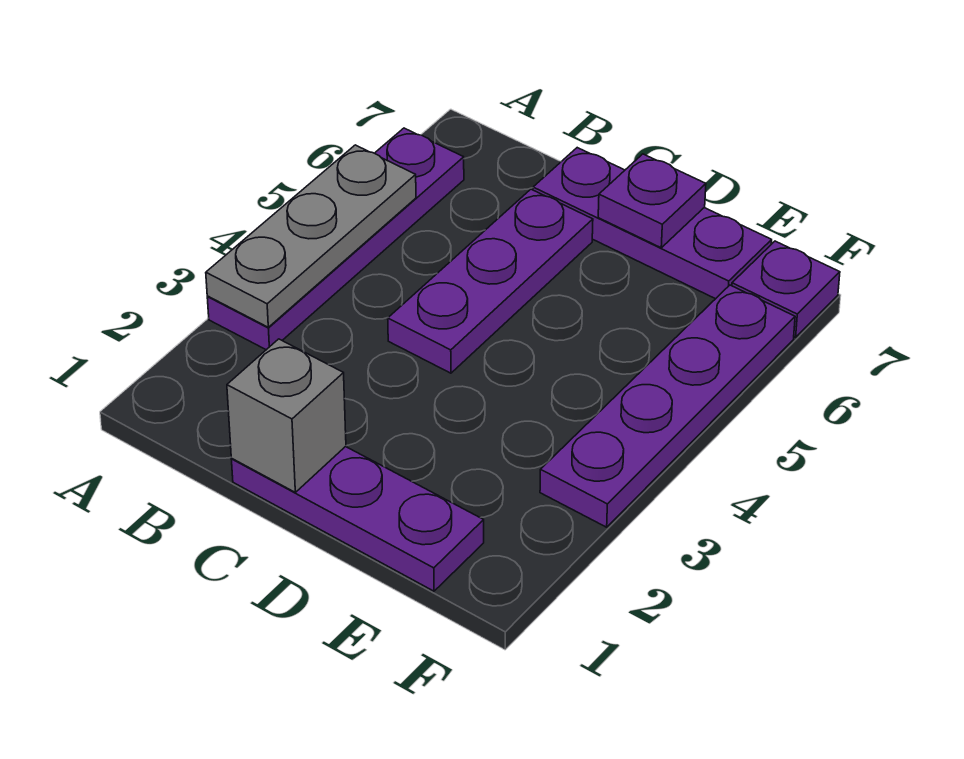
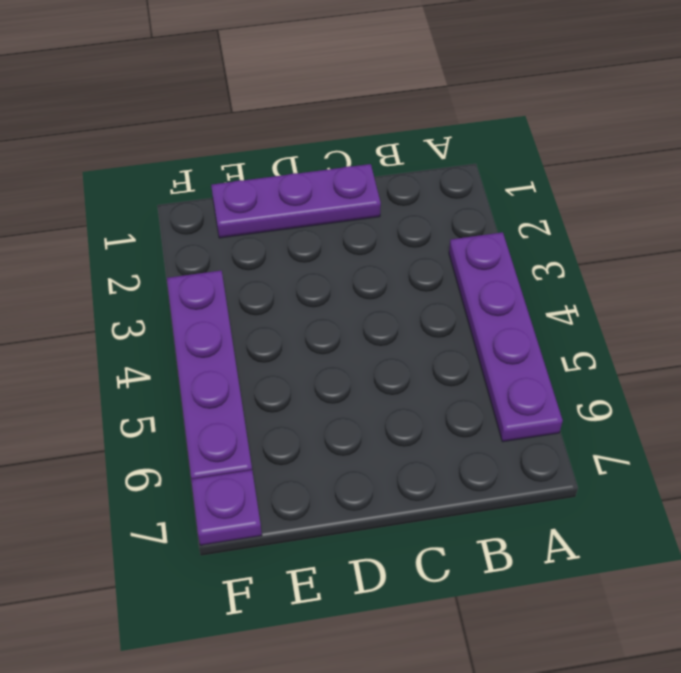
none -> purple plate C4:C6 level 1
none -> purple plate C7:E7 level 1

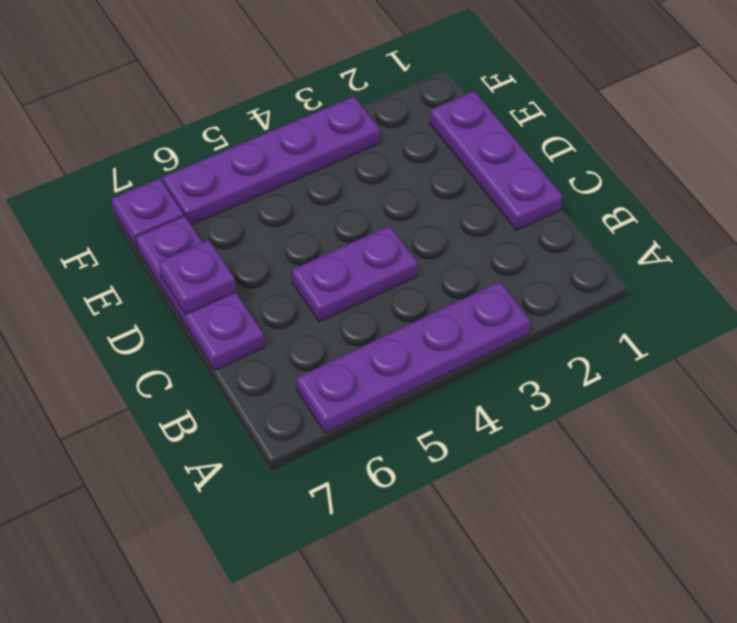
purple plate C4:C5 level 1 -> purple plate C4:C6 level 1
none -> grey plate A3:A5 level 2
none -> grey brick C1 level 2

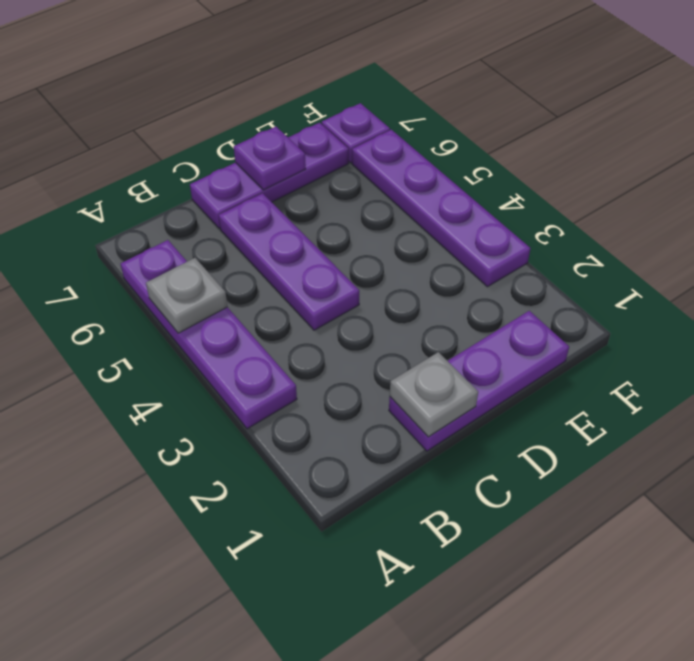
grey plate A5 level 2 -> grey plate A3:A5 level 2
grey plate C1 level 2 -> grey brick C1 level 2

